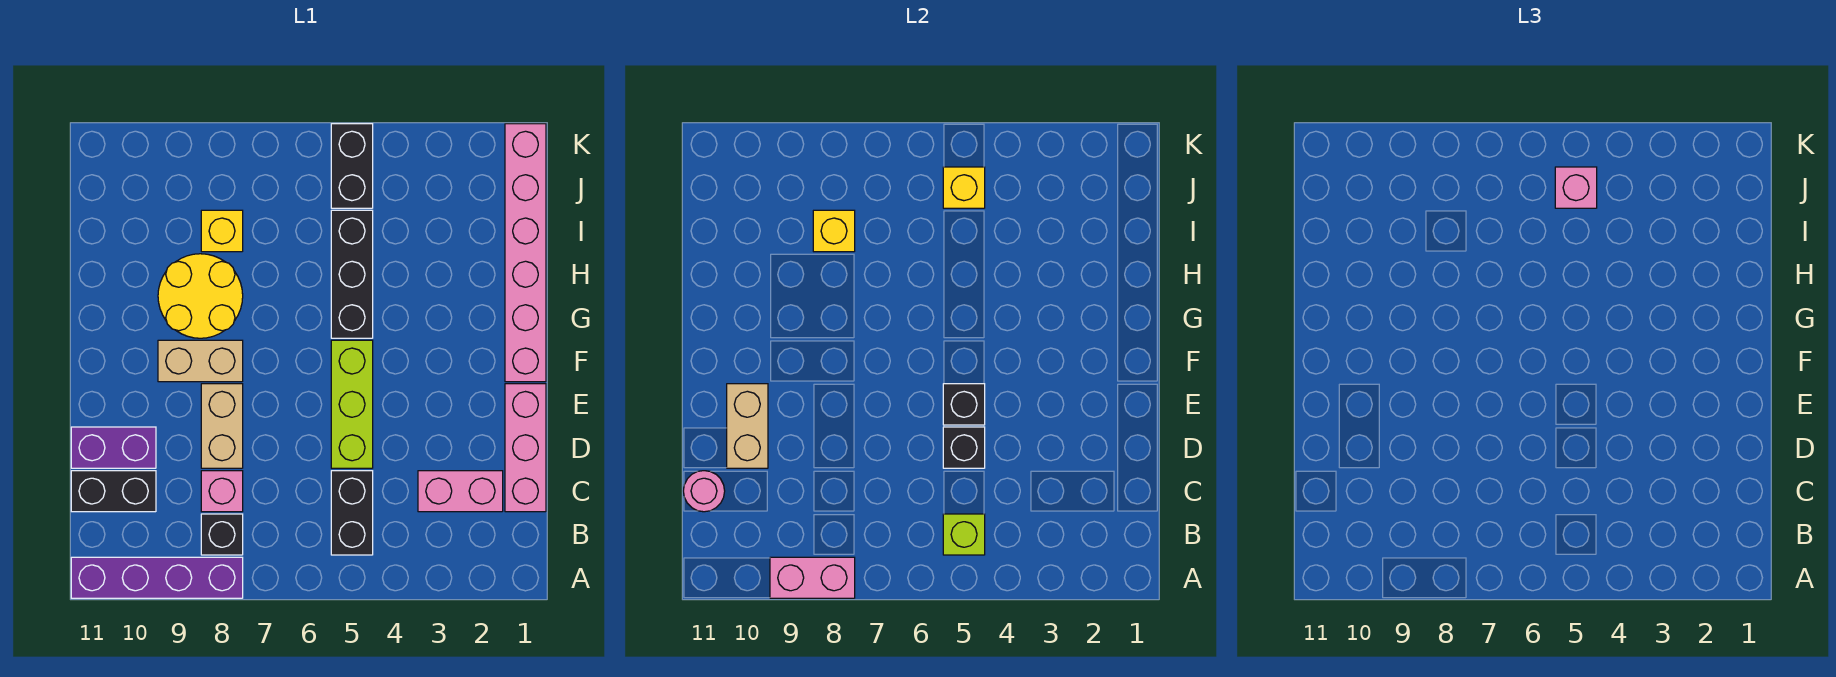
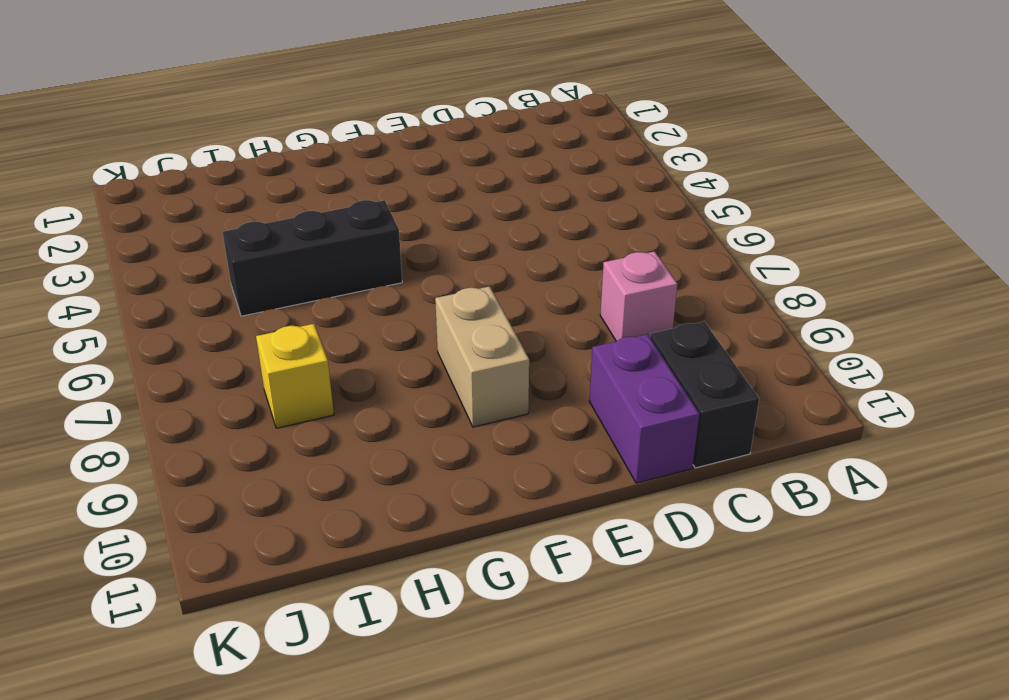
none -> purple brick A8:A11 level 1
none -> black brick B5:C5 level 1
none -> black brick B8 level 1

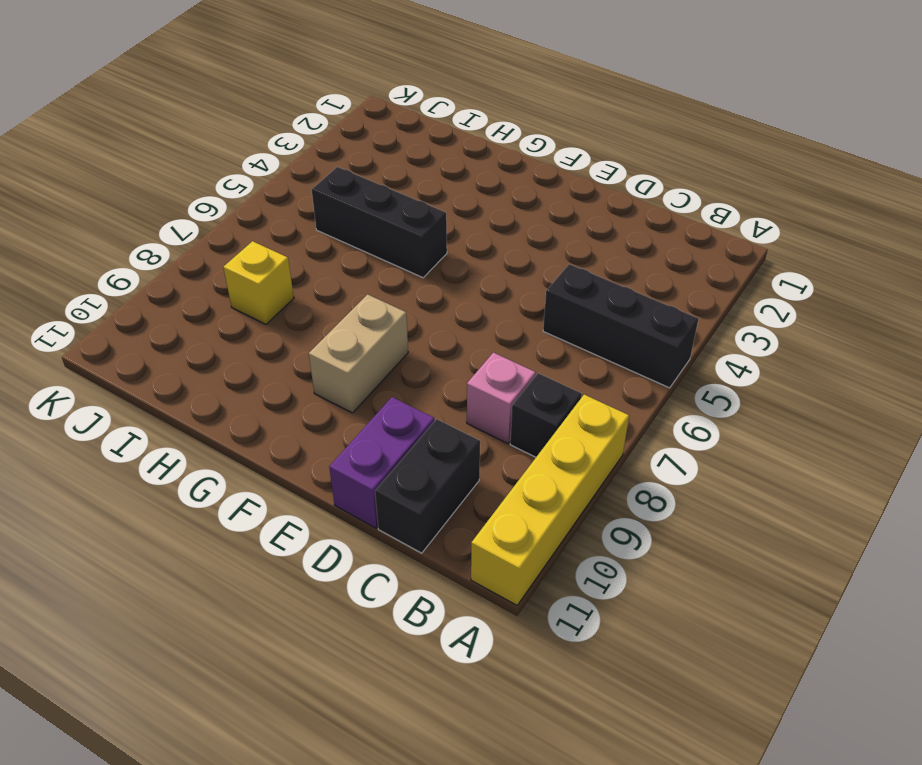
black brick A5:C5 level 1 -> black brick B5:C5 level 1
yellow brick A8:A11 level 1 -> purple brick A8:A11 level 1
none -> pink brick C1:E1 level 1
none -> pink brick C2:C3 level 1
none -> lime brick D5:F5 level 1

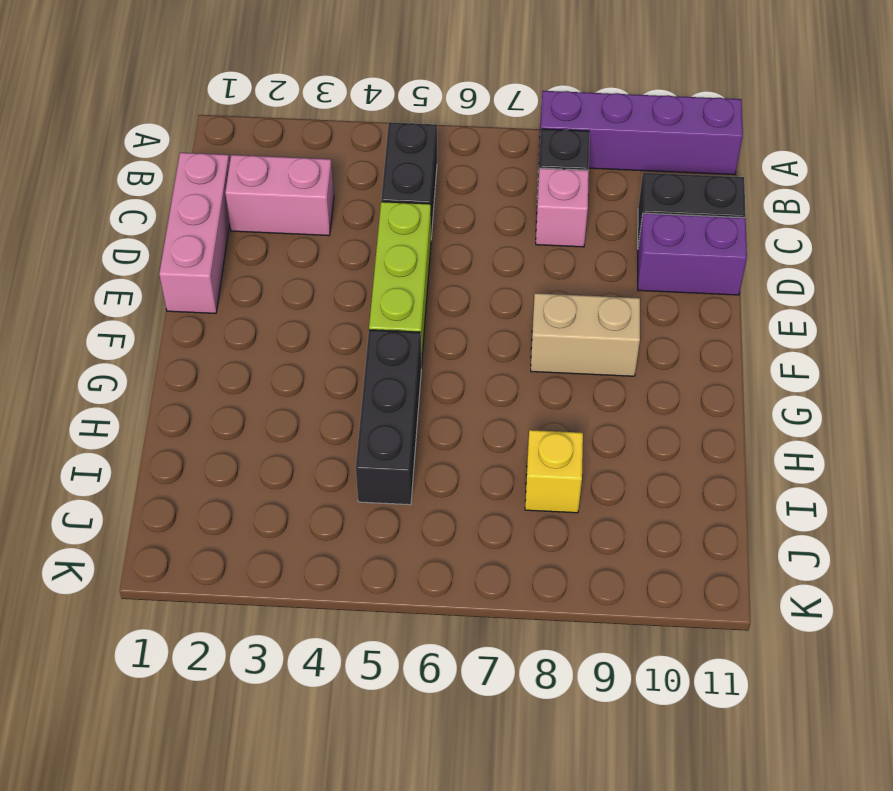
none -> tan brick D8:E8 level 1
none -> pink brick F1:K1 level 1
none -> yellow round brick G8:H9 level 1

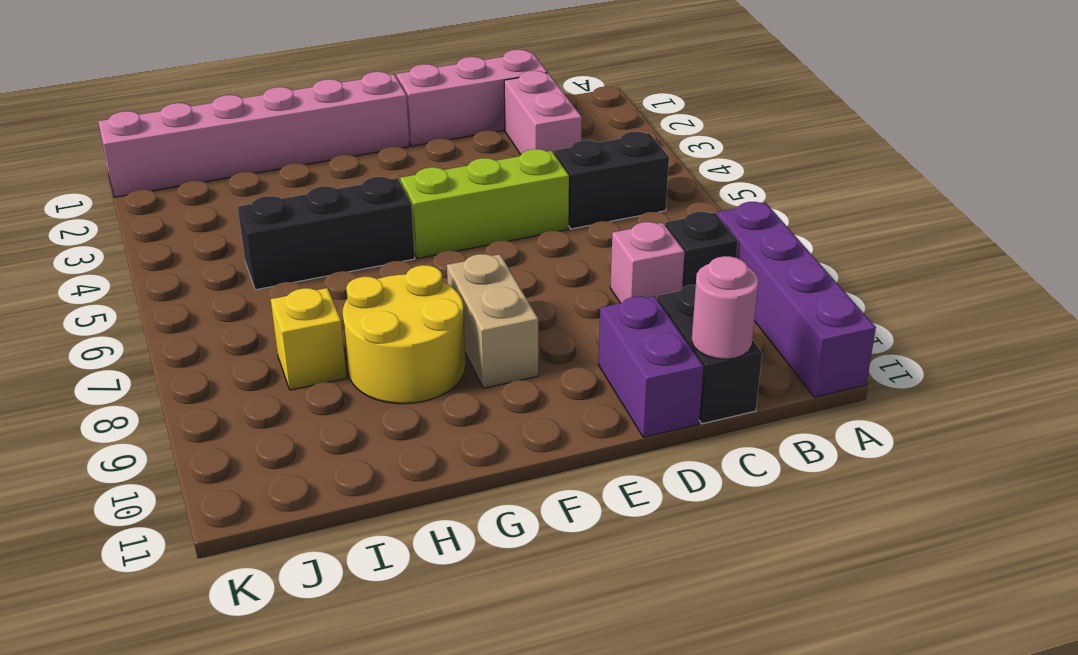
none -> tan brick D8:E8 level 1
none -> black brick J5:K5 level 1
none -> pink brick A8:A9 level 2

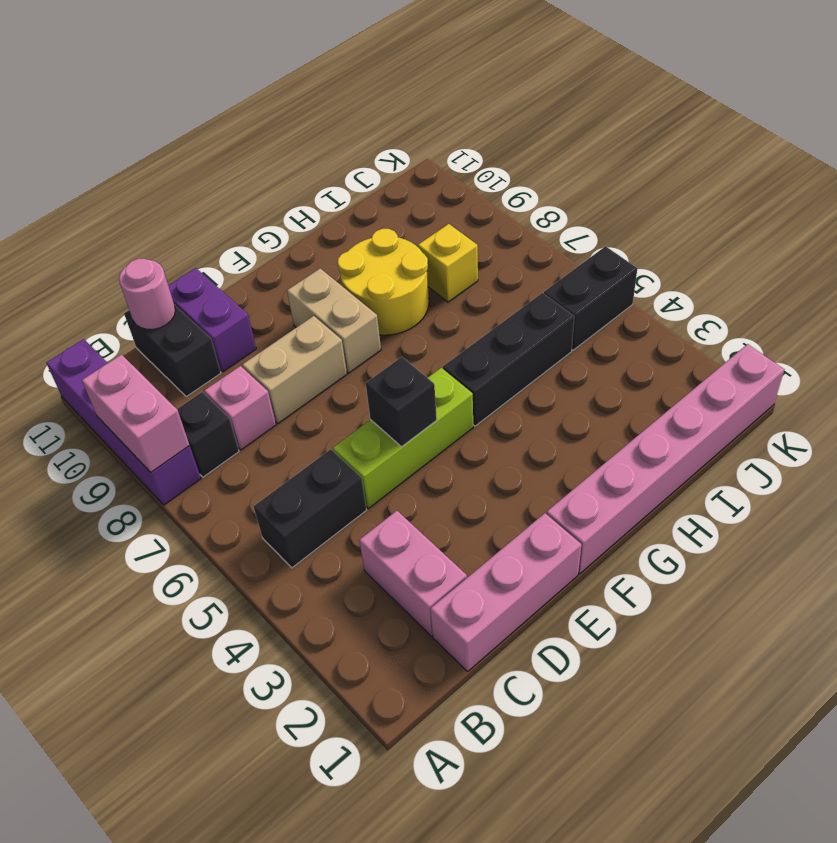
none -> lime brick B5 level 2
none -> black brick D5 level 2
none -> tan brick D10:E10 level 2

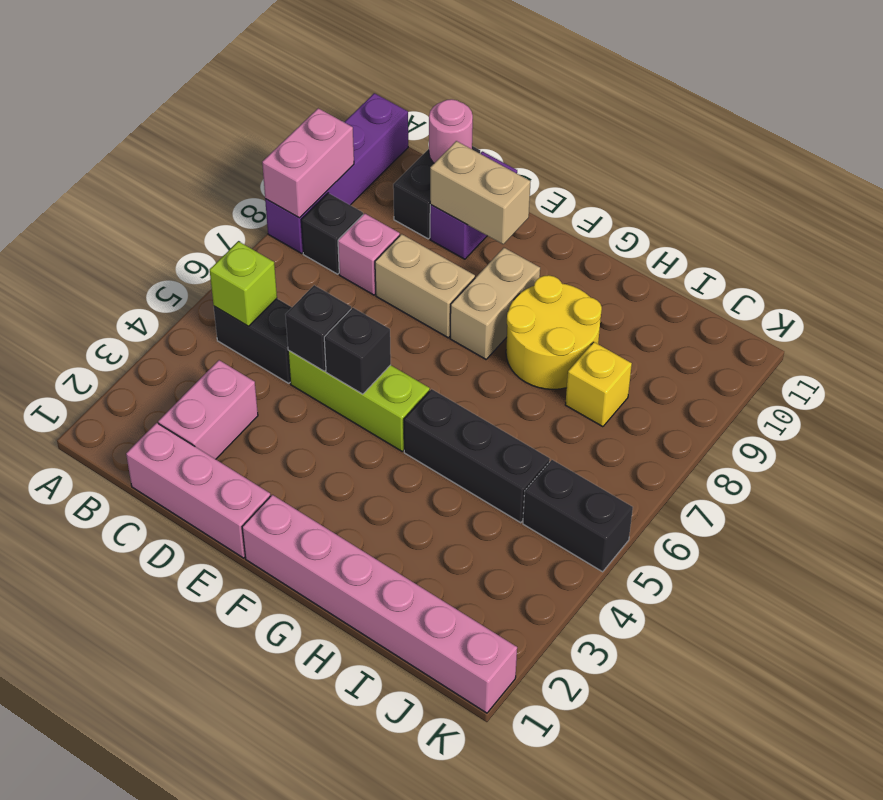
none -> yellow brick I8 level 2
none -> yellow brick J5 level 2
none -> pink brick J5 level 3

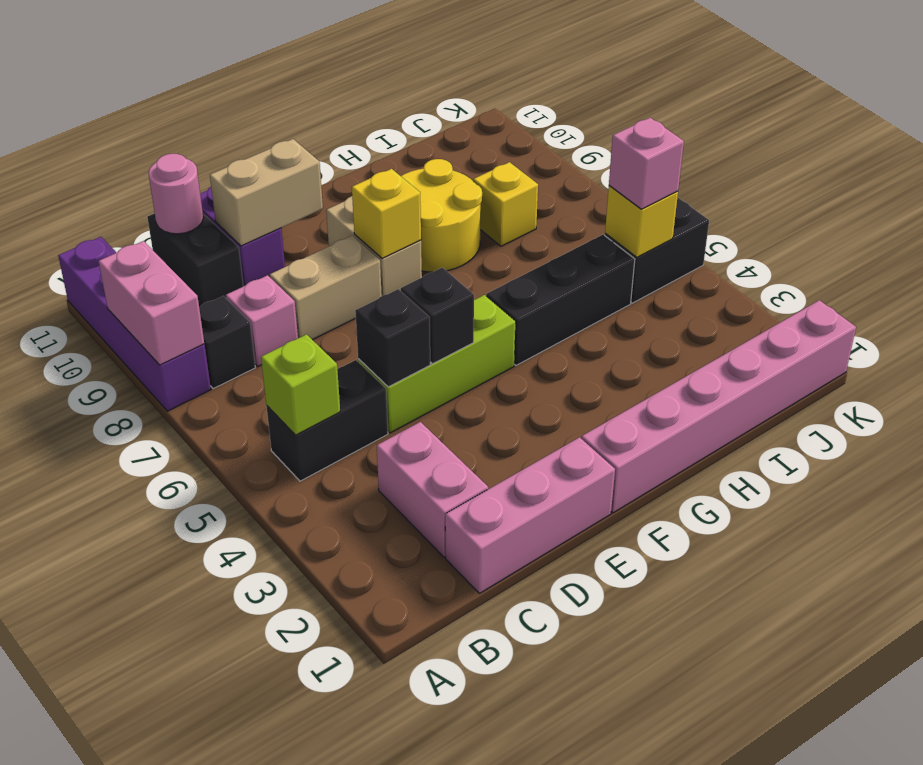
yellow brick F8 level 2 -> yellow brick I8 level 2

